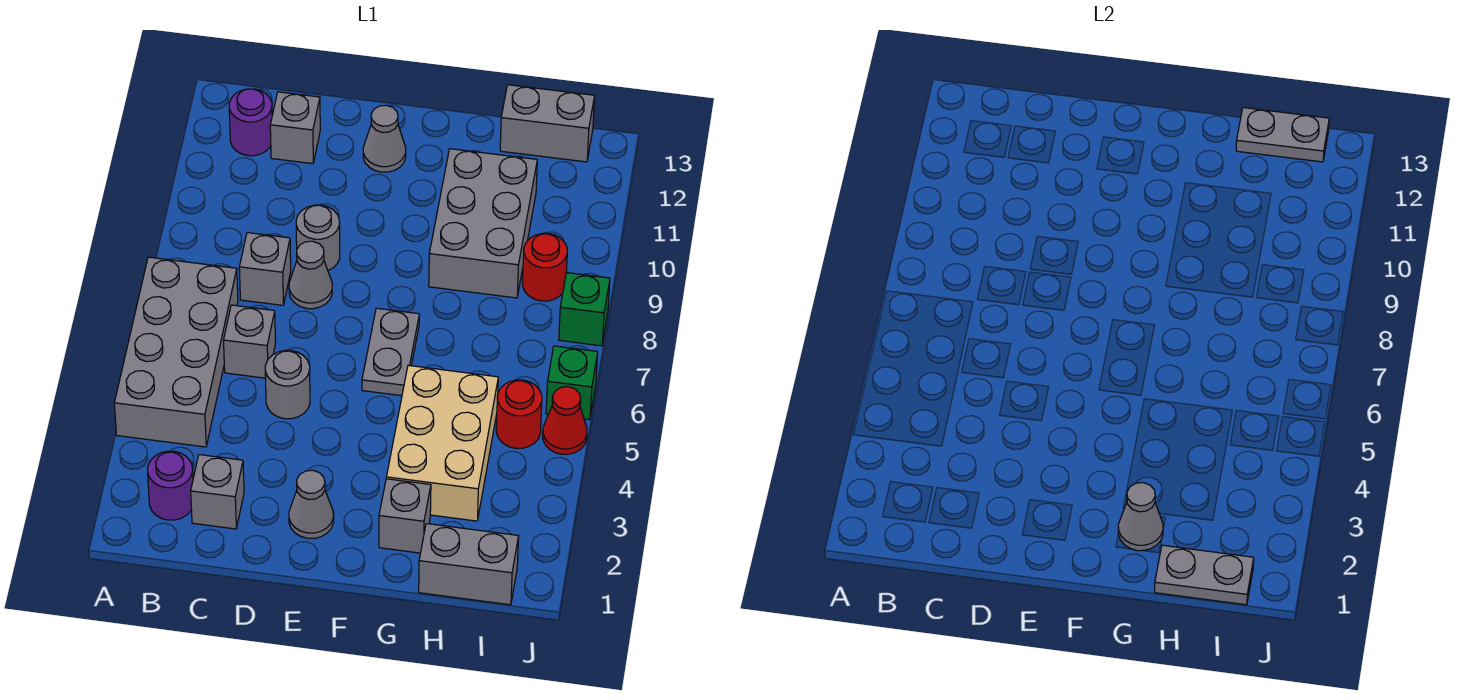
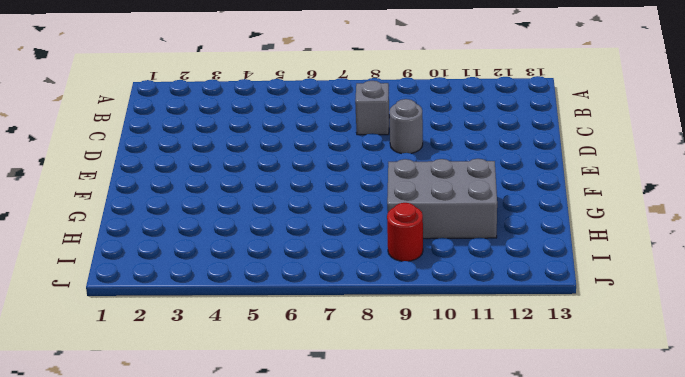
none -> grey brick A4:B7 level 1
none -> purple round brick B2 level 1
none -> purple round brick B12 level 1

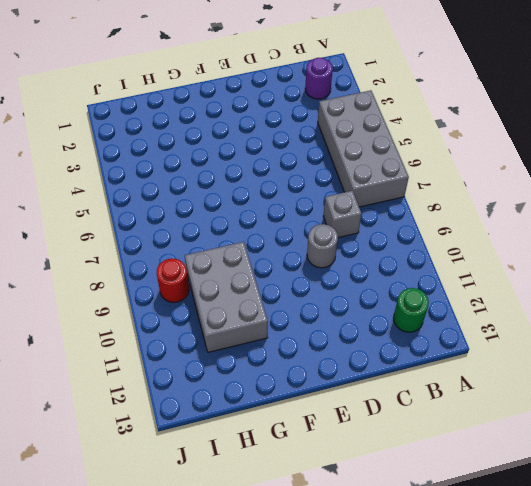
green round brick B12 level 1 -> purple round brick B12 level 1
none -> grey brick C2 level 1
none -> grey brick C6 level 1
none -> grey brick C12 level 1

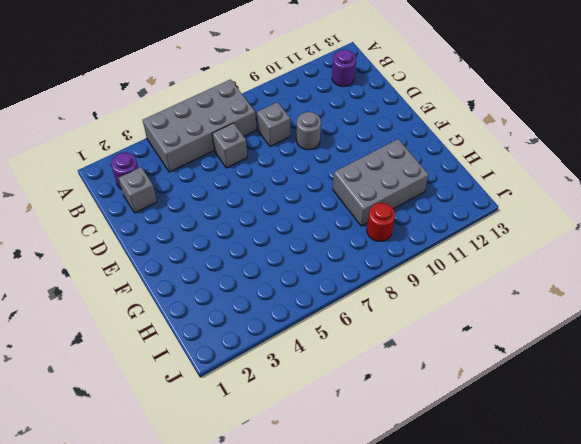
none -> grey brick C12 level 1
none -> grey round brick D5 level 1
none -> grey cone D8 level 1

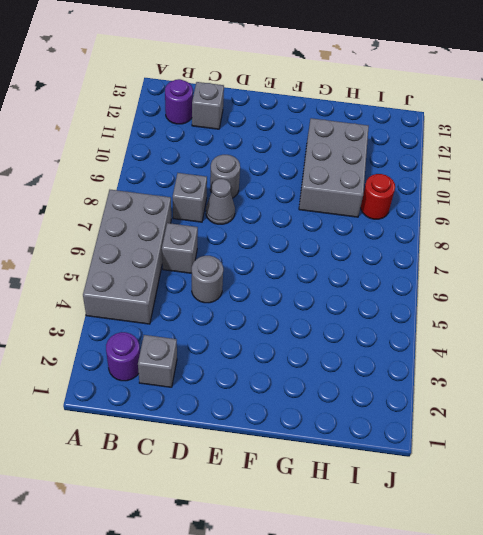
none -> grey cone E2 level 1
none -> grey cone E12 level 1
none -> grey plate F6:F7 level 1

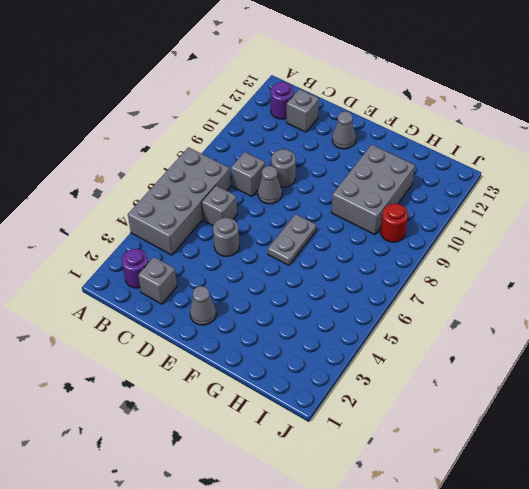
none -> grey brick G2 level 1
none -> tan brick G3:H5 level 1
none -> grey brick H1:I1 level 1

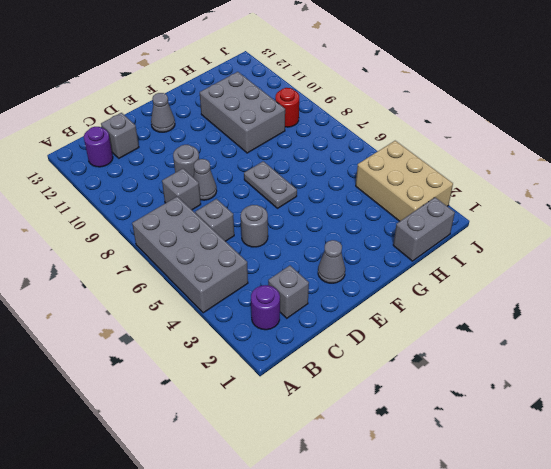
tan brick I2:J4 level 1 -> tan brick G3:H5 level 1
none -> grey brick G2 level 1
none -> grey brick H13:I13 level 1
none -> red round brick I5 level 1

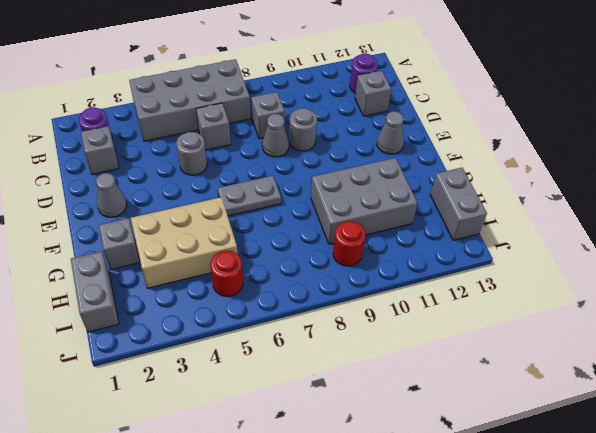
none -> red cone J5 level 1
none -> green brick J6 level 1
none -> green brick J8 level 1

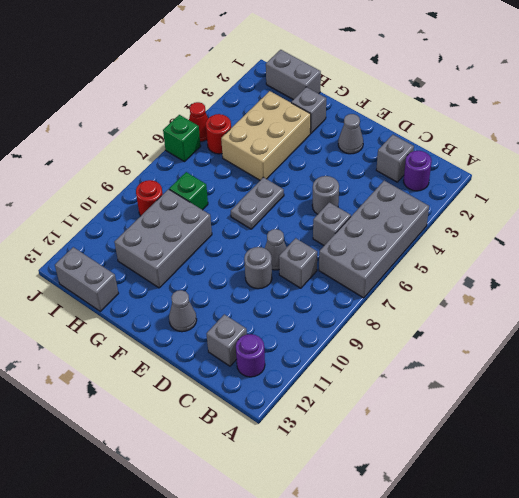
green brick H8 level 1 -> green brick J8 level 1
none -> grey cone G2 level 2
none -> grey plate H1:I1 level 2
none -> grey plate H13:I13 level 2

